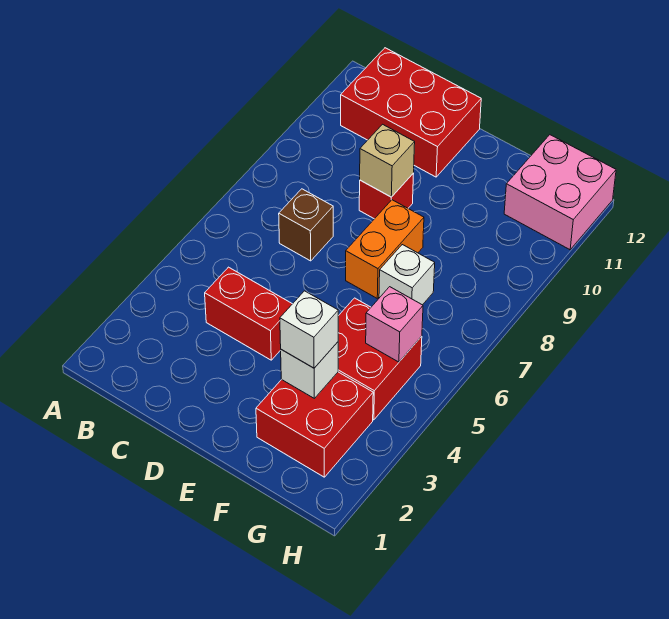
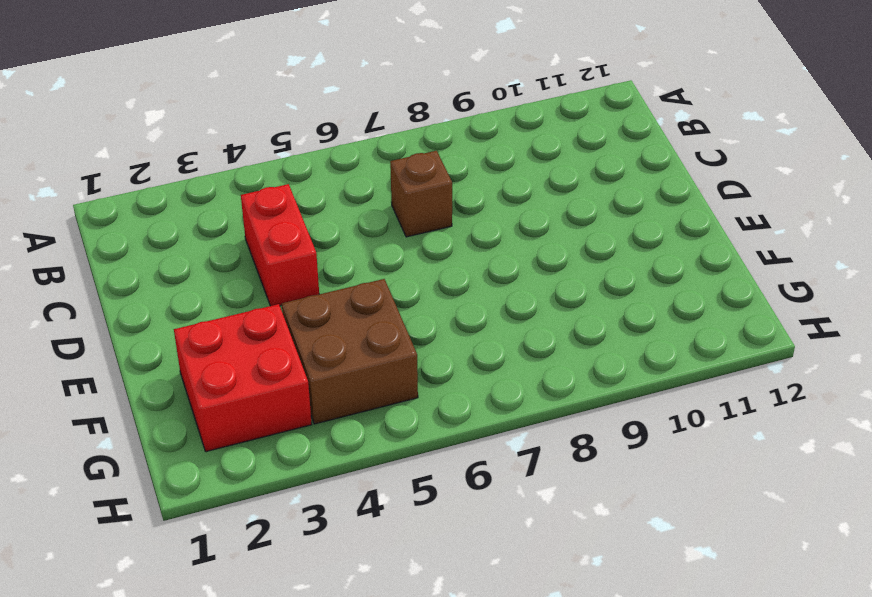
brown brick F4:G5 level 1 -> red brick F4:G5 level 1
none -> red brick B11:D12 level 1
none -> red brick D9 level 1
none -> orange brick E7:E8 level 1

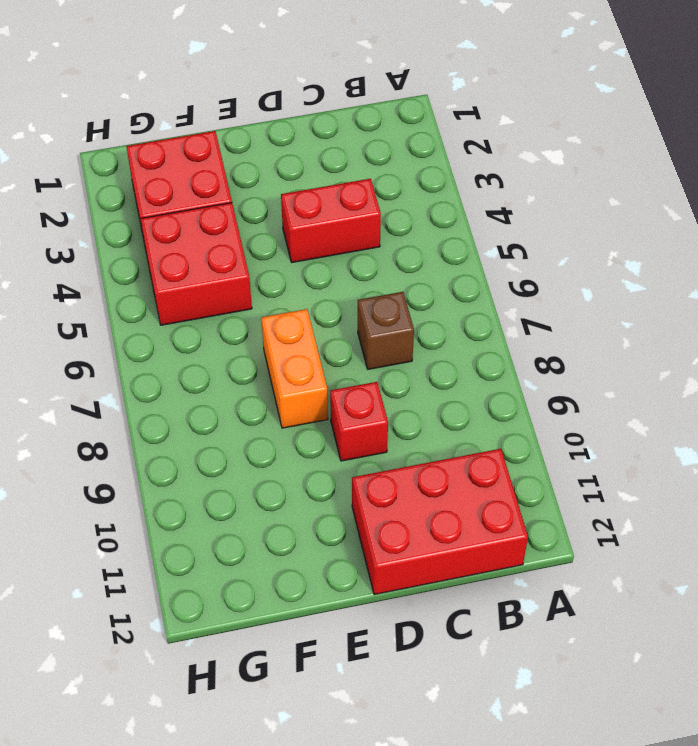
none -> white brick F7 level 1
none -> pink brick G11:H12 level 1
none -> tan brick D9 level 2

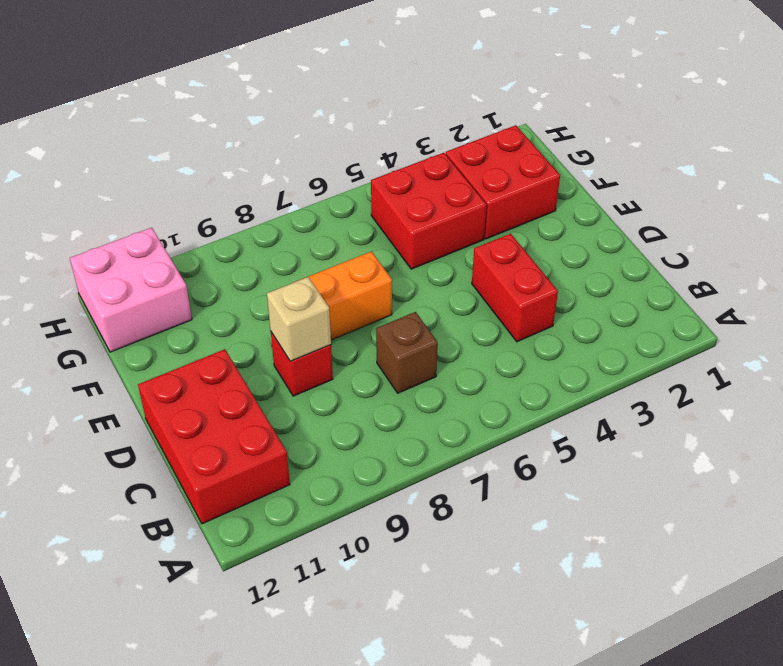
none -> white brick F7 level 1
none -> white brick F3 level 2
none -> pink brick G5 level 2

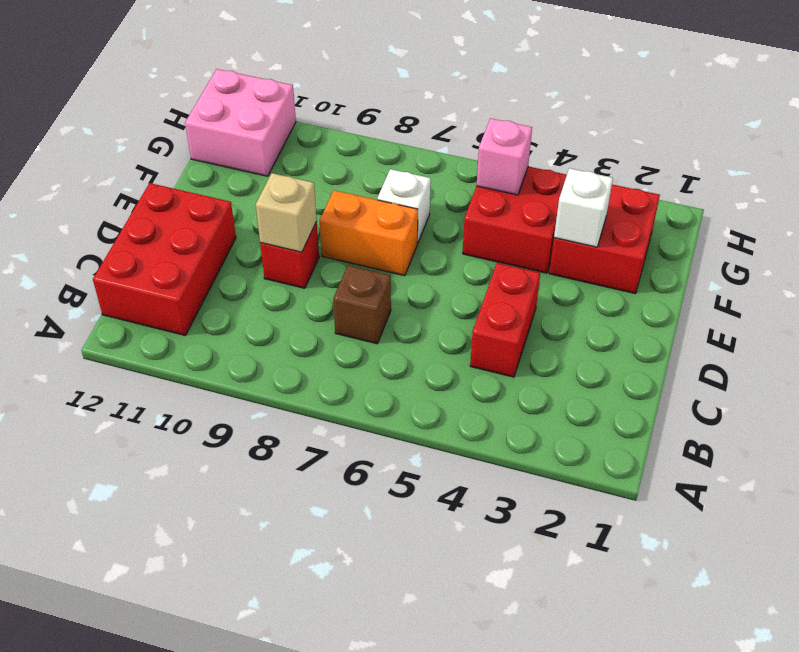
none -> white brick F3 level 3

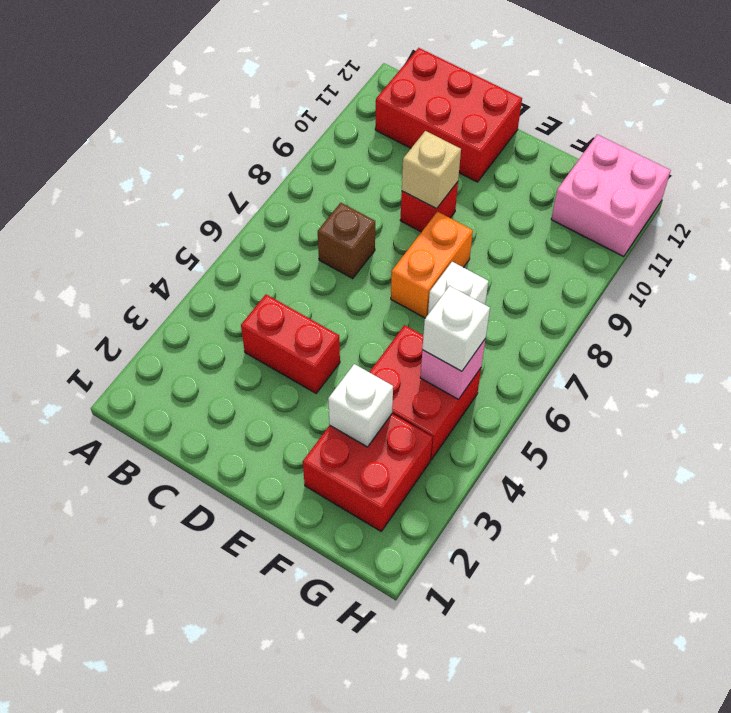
white brick G5 level 3 -> white brick F3 level 3

